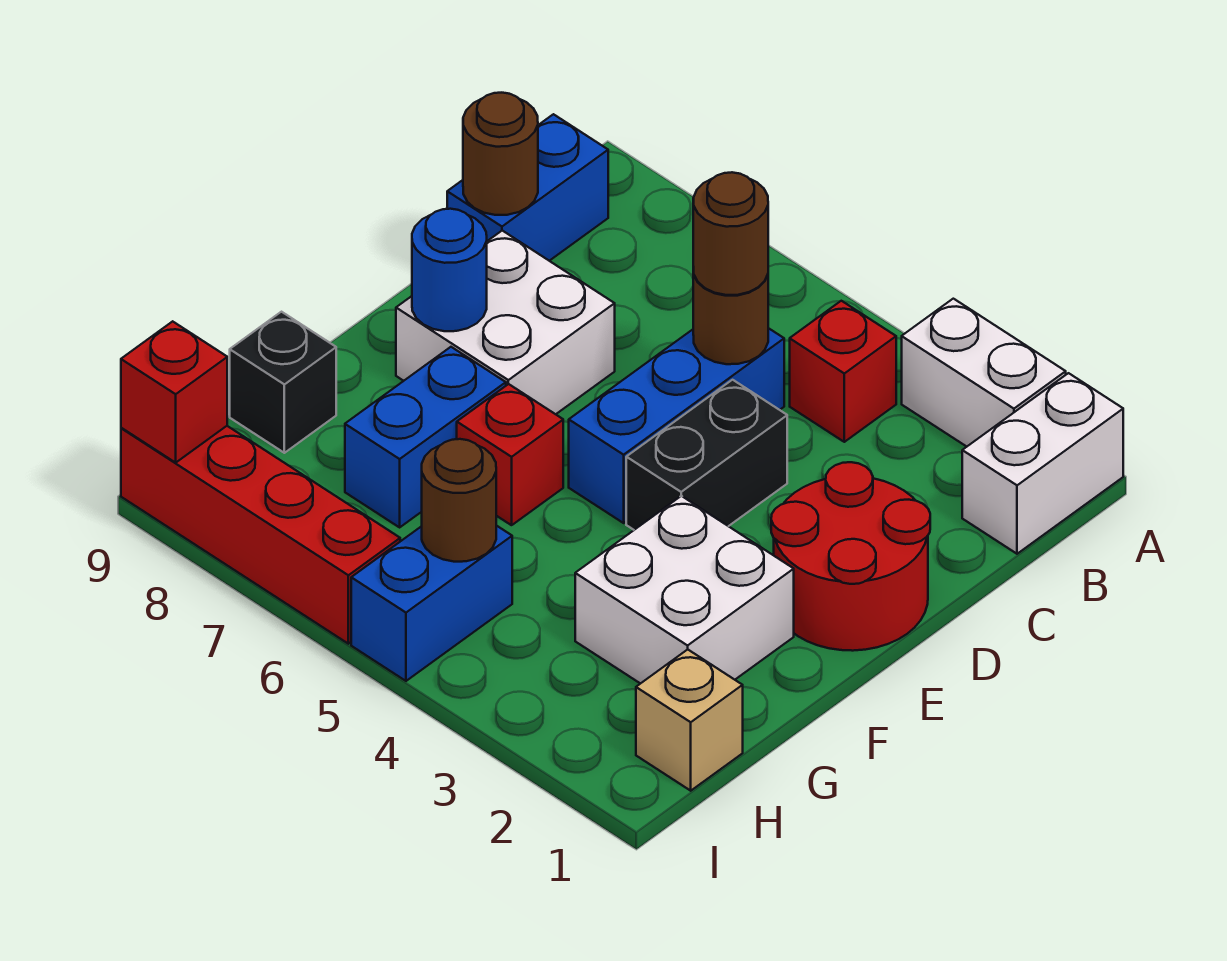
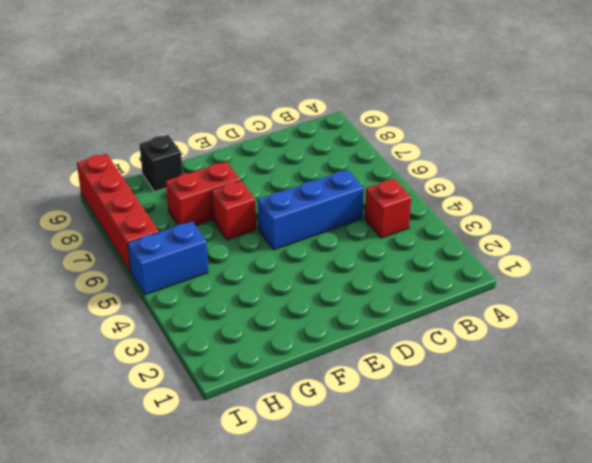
red brick F7:G7 level 1 -> blue brick F7:G7 level 1
none -> white brick A1:B1 level 1
none -> white brick A2:A3 level 1
none -> blue brick B9:C9 level 1

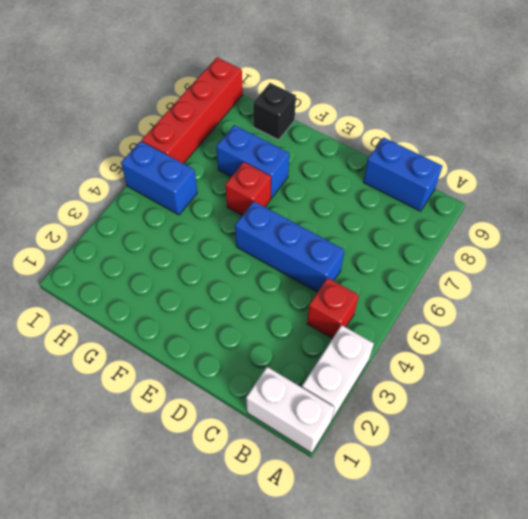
none -> red round brick D1:E2 level 1
none -> black brick D4:E4 level 1
none -> white brick D7:E8 level 1

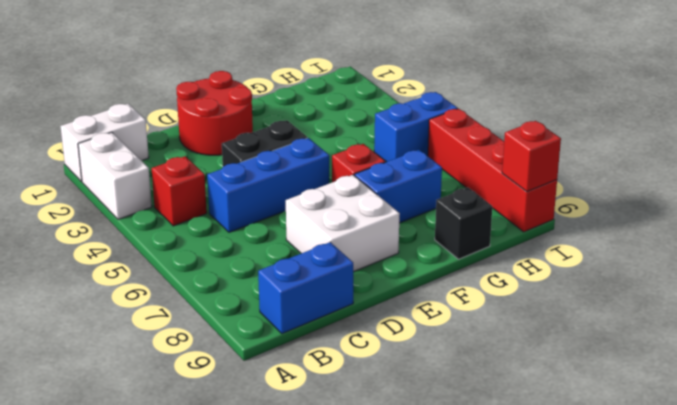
none -> white brick F2:G3 level 1
none -> tan brick H1 level 1
none -> brown round brick C5 level 2

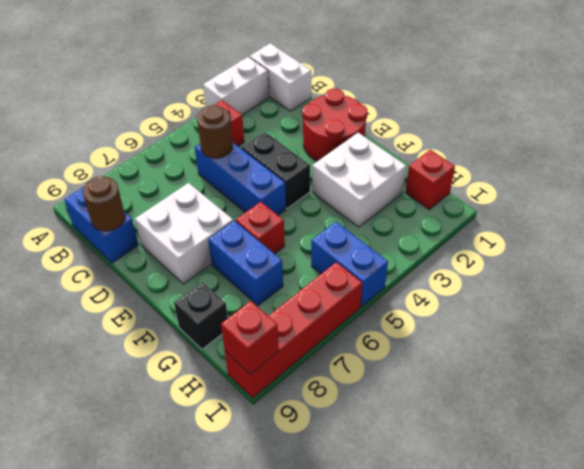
red brick H1 level 1 -> tan brick H1 level 1
none -> blue round brick E8 level 2
none -> brown round brick H5 level 2
none -> brown round brick C5 level 3

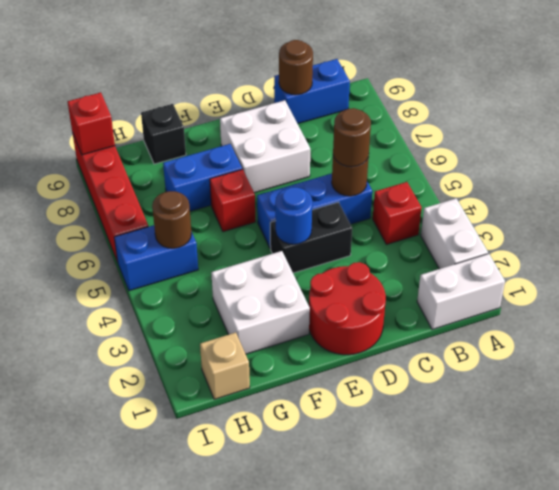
blue round brick E4 level 2 -> blue round brick E8 level 2

